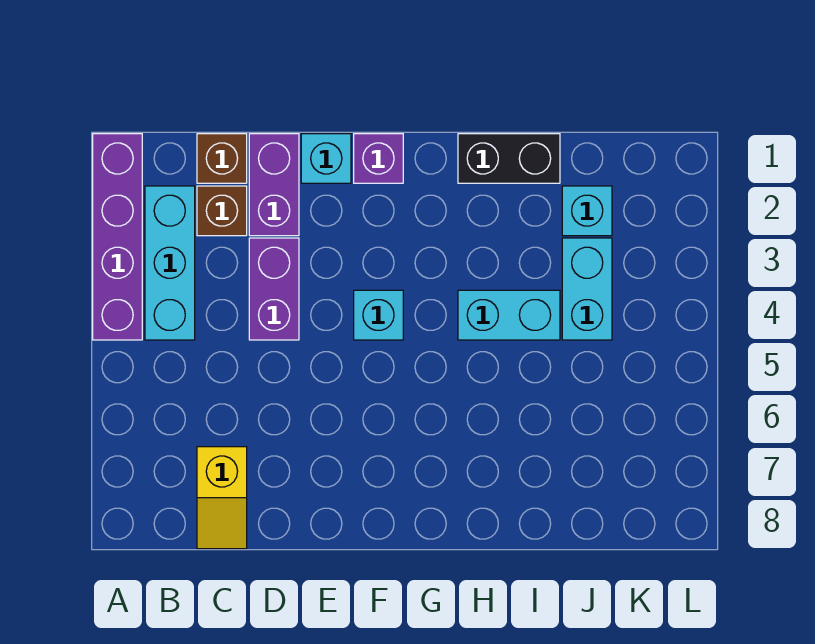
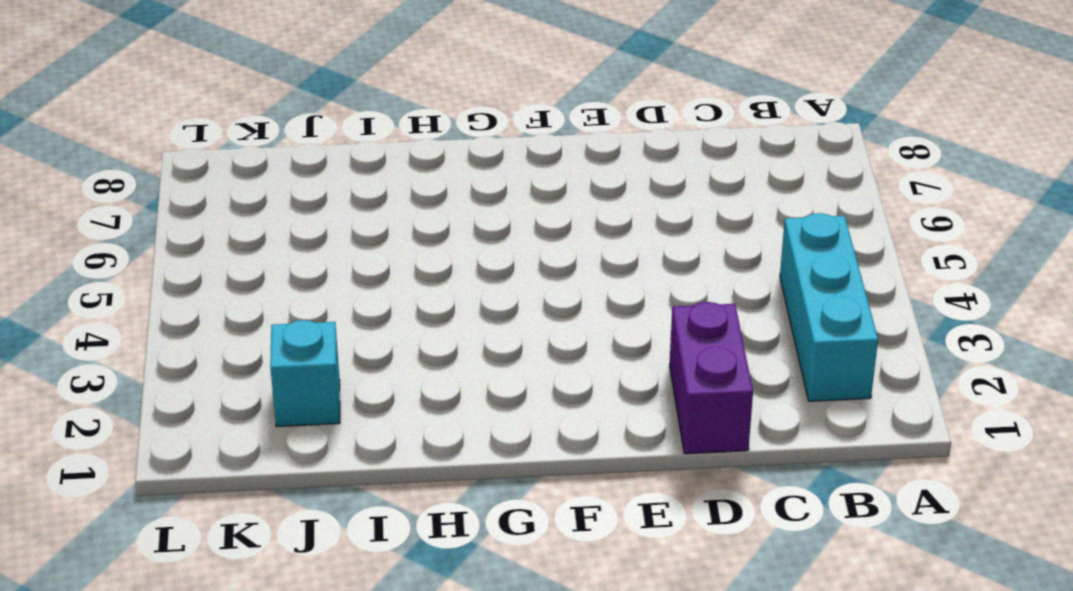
none -> purple brick A1:A4 level 1
none -> brown brick C1 level 1
none -> brown brick C2 level 1

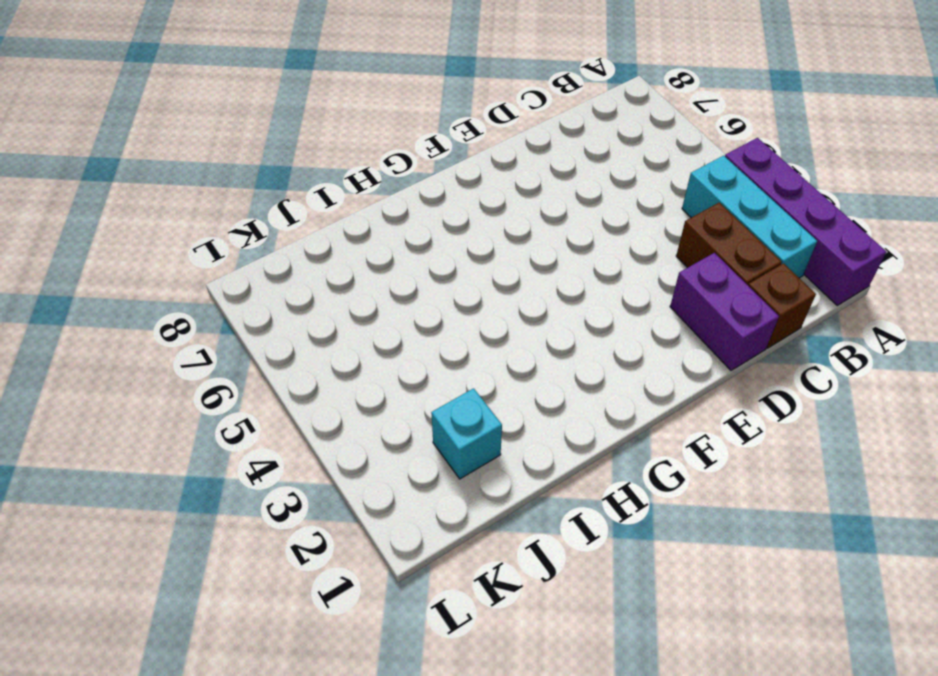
brown brick C2:C3 level 1 -> brown brick C2 level 1
none -> yellow slope C7:C8 level 1 top 7
none -> purple brick D3:D4 level 1
none -> cyan brick E1 level 1

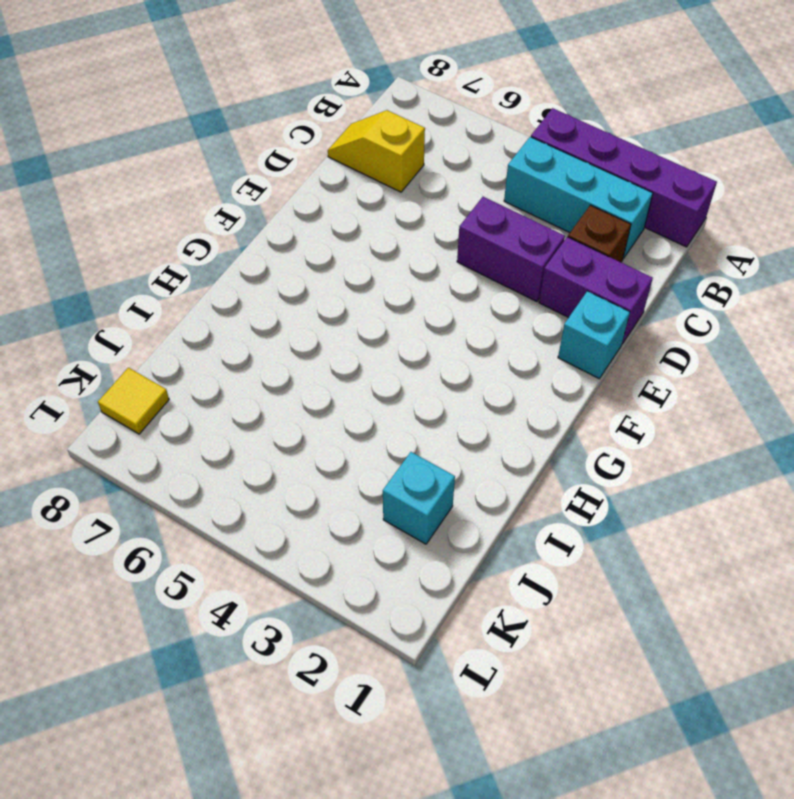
yellow tile K8 level 1 -> none
none -> brown brick C1 level 1
none -> purple brick F1 level 1
none -> cyan brick F4 level 1

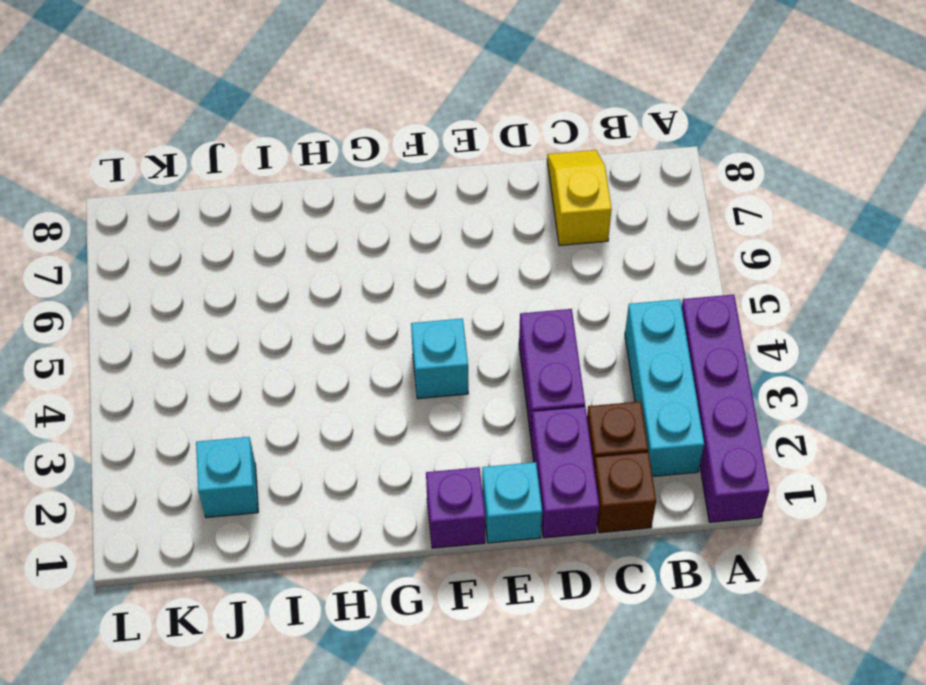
none -> black brick H1:I1 level 1
none -> cyan brick H4:I4 level 1
none -> cyan brick J3:J4 level 1

